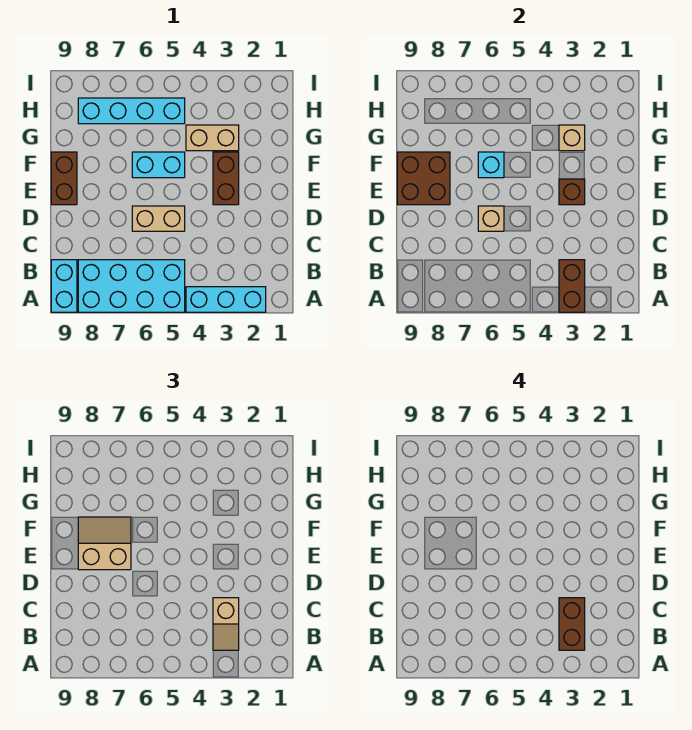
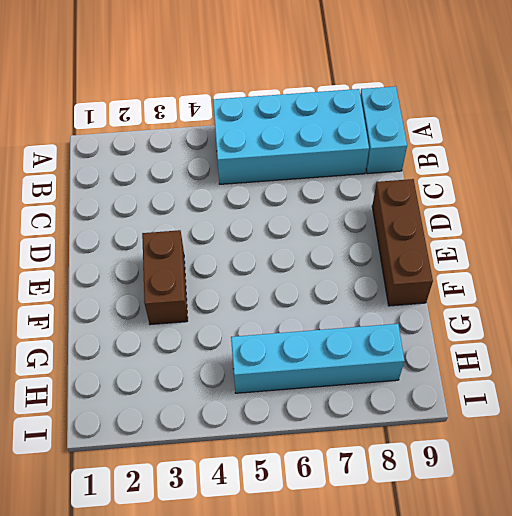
brown brick D9:F9 level 1 -> brown brick E9:F9 level 1
none -> cyan brick A2:A4 level 1
none -> tan brick D5:D6 level 1
none -> cyan brick F5:F6 level 1

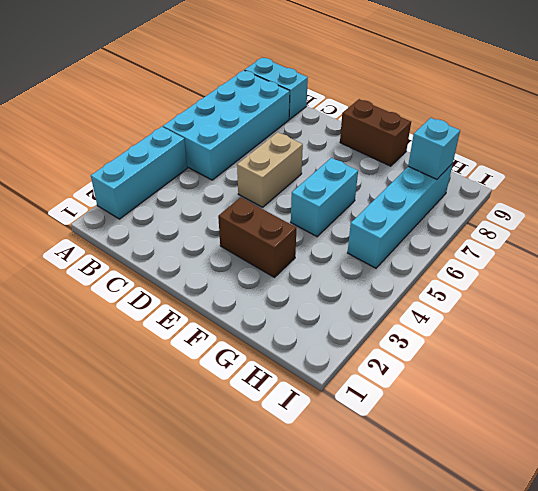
cyan brick H8 level 2 -> cyan brick F6 level 2
none -> tan brick G3:G4 level 1
none -> brown brick A3:B3 level 2
none -> tan brick D6 level 2

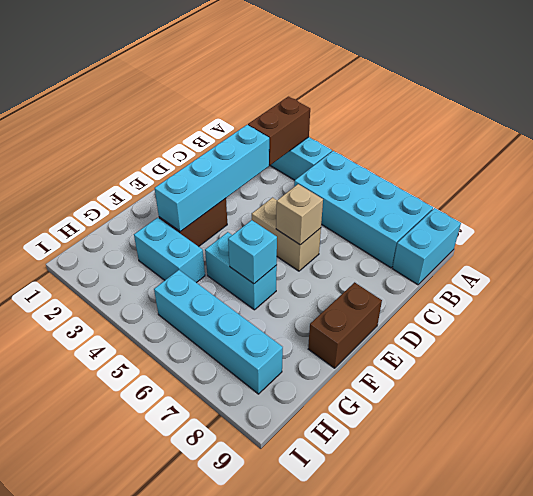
cyan brick C3:F3 level 2 -> brown brick E3 level 2
cyan brick G3:G4 level 1 -> tan brick G3:G4 level 1
none -> brown brick E8:F9 level 2
none -> tan brick G3 level 2
none -> tan slope B3:C3 level 3 top C

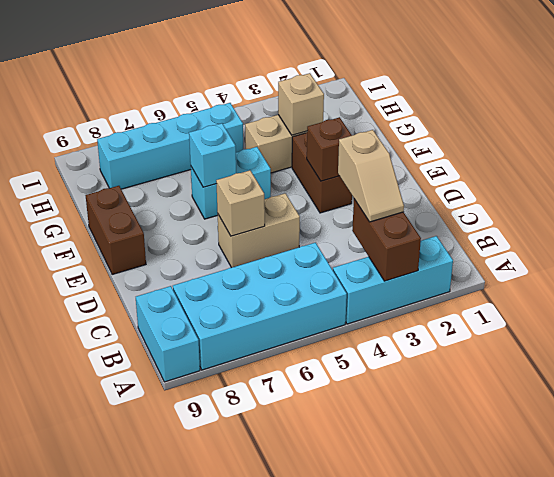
none -> brown brick E8:F9 level 2
none -> tan slope E7:F8 level 3 top E
none -> brown brick B3:C3 level 4

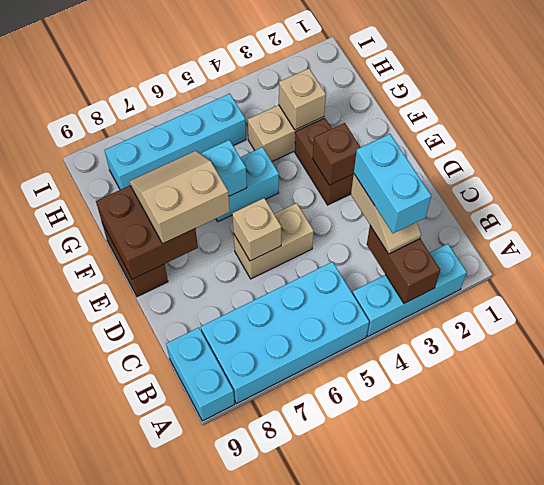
cyan brick B3:C3 level 4 -> brown brick B3:C3 level 4

